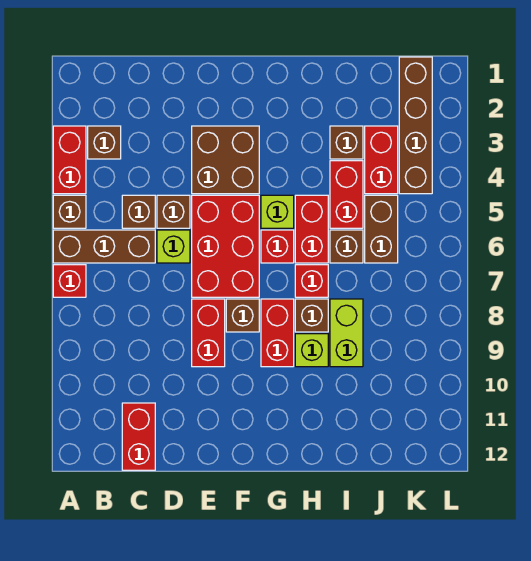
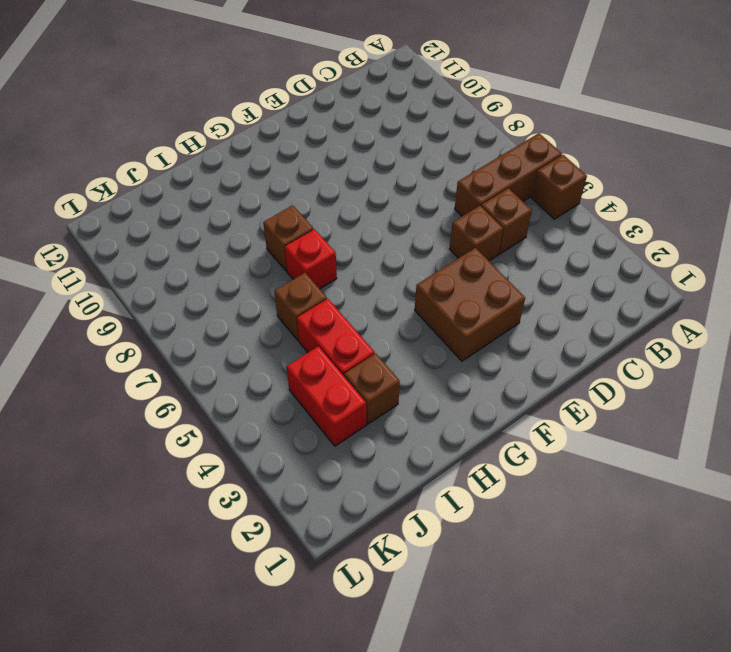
none -> red brick A3:A4 level 1
none -> red brick A7 level 1
none -> brown brick B3 level 1

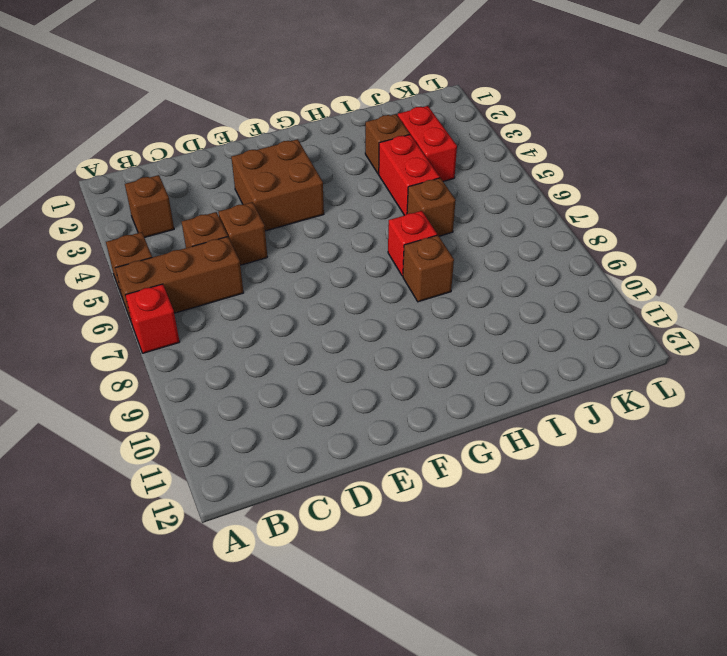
none -> red brick A3:A4 level 1
none -> red brick C11:C12 level 1
none -> lime brick D6 level 1

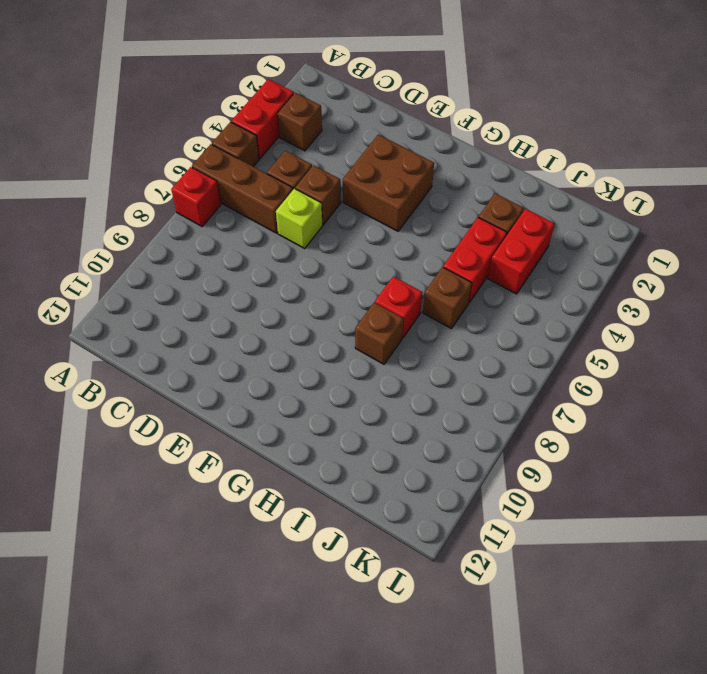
none -> red brick C11:C12 level 1
none -> red brick E5:F7 level 1
none -> red brick E8:E9 level 1

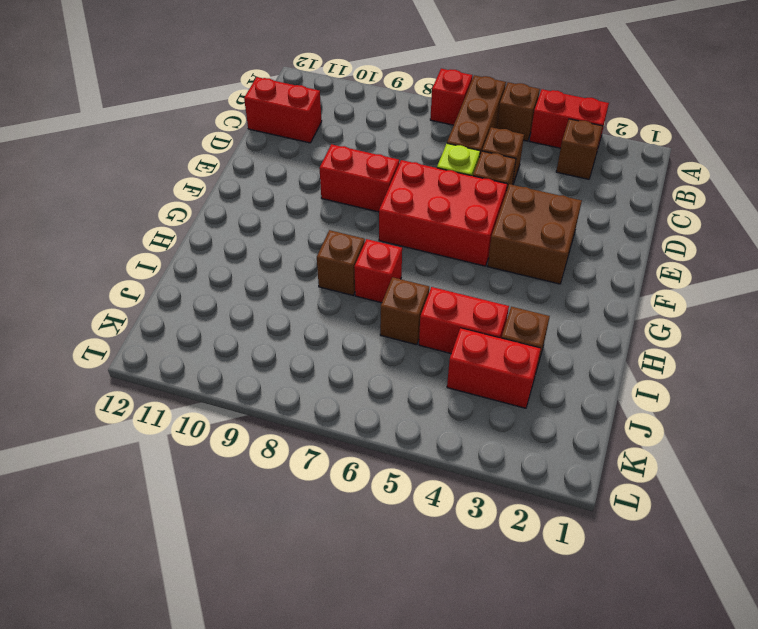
none -> brown brick F8 level 1
none -> lime brick G5 level 1
none -> red brick G6 level 1

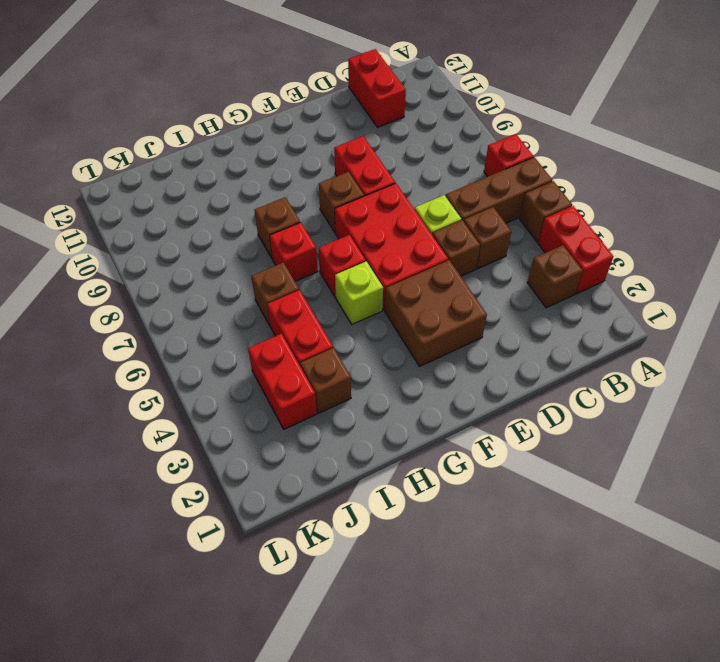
none -> red brick G8:G9 level 1
none -> red brick H5:H6 level 1
none -> lime brick H9 level 1

